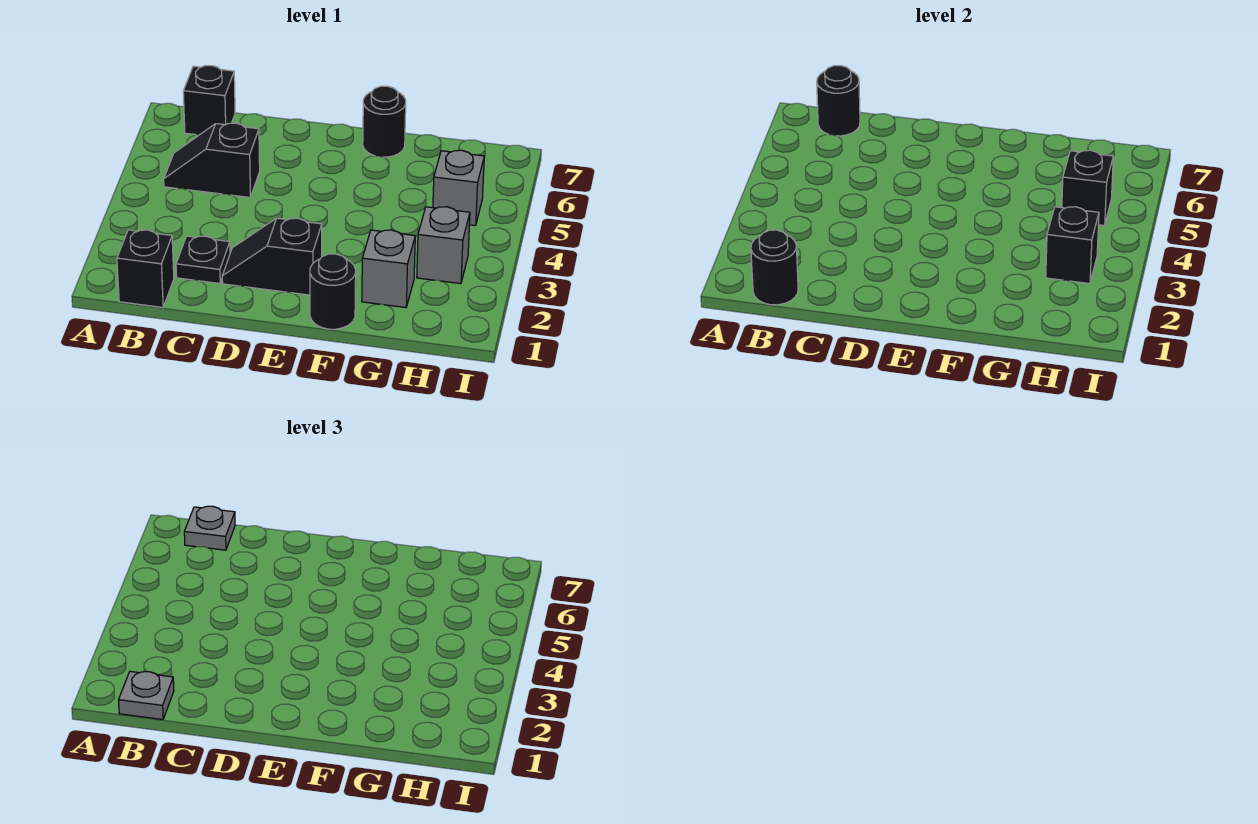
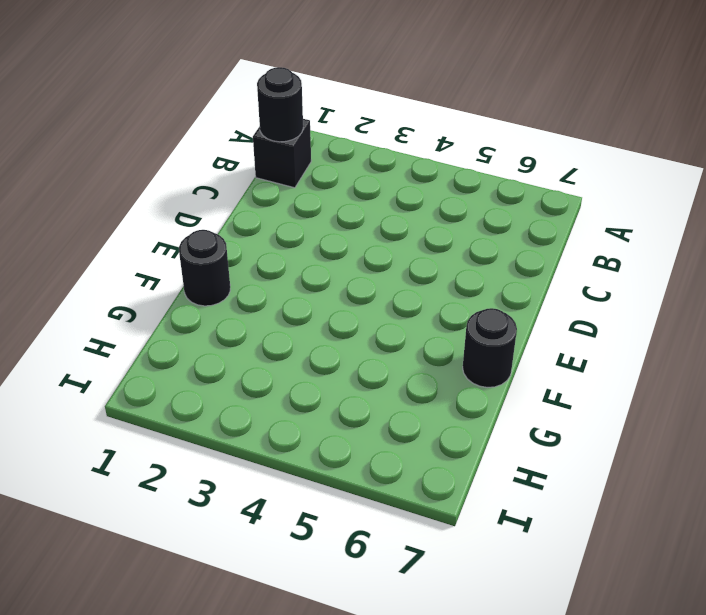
none -> black slope B5:C5 level 1 top C
none -> black brick B7 level 1
none -> black plate C2 level 1

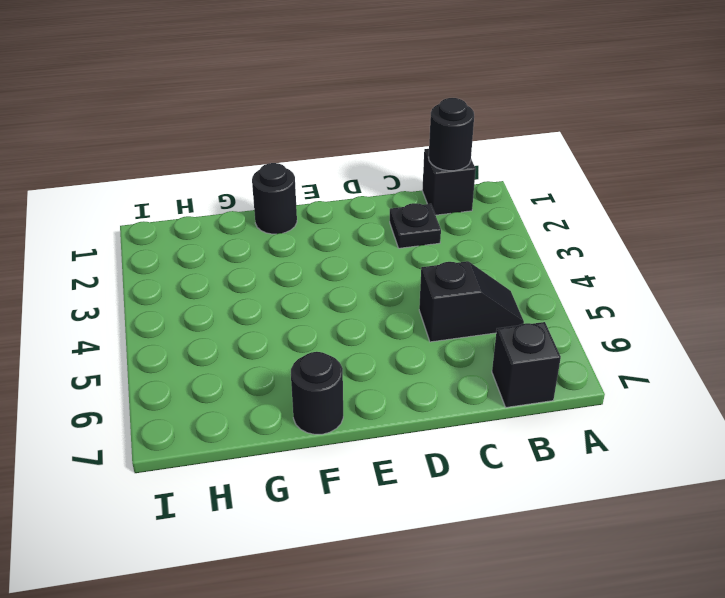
none -> black slope D2:E2 level 1 top E
none -> grey brick G2 level 1
none -> grey brick H3 level 1

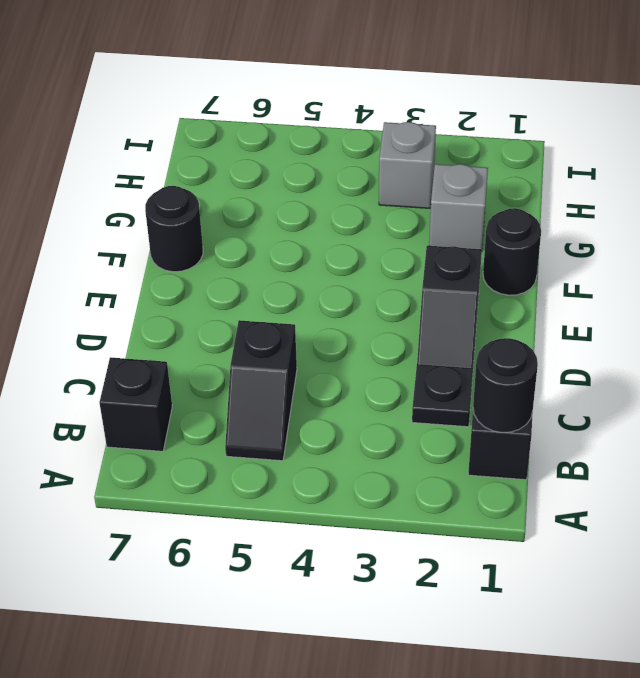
none -> grey brick H5 level 1
none -> black round brick B7 level 2
none -> black brick H3 level 2

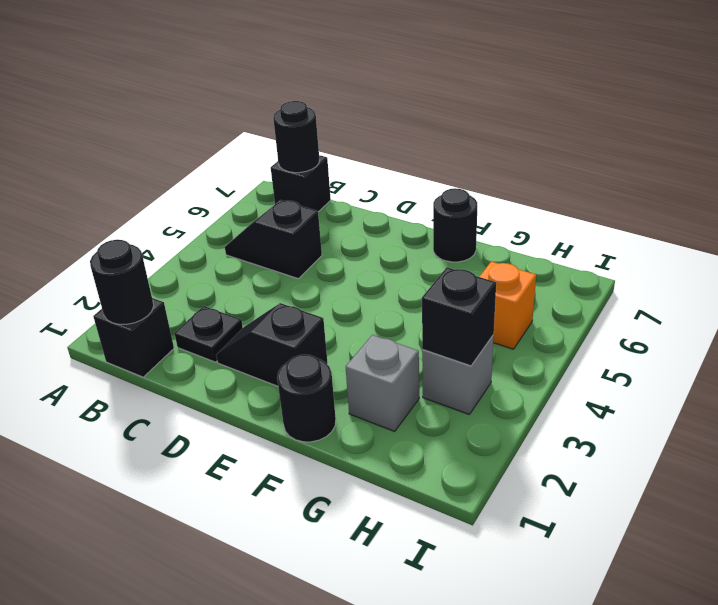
orange brick H5 level 1 -> grey brick H5 level 1
none -> black brick H5 level 2
none -> grey plate B1 level 3
none -> grey plate B7 level 3

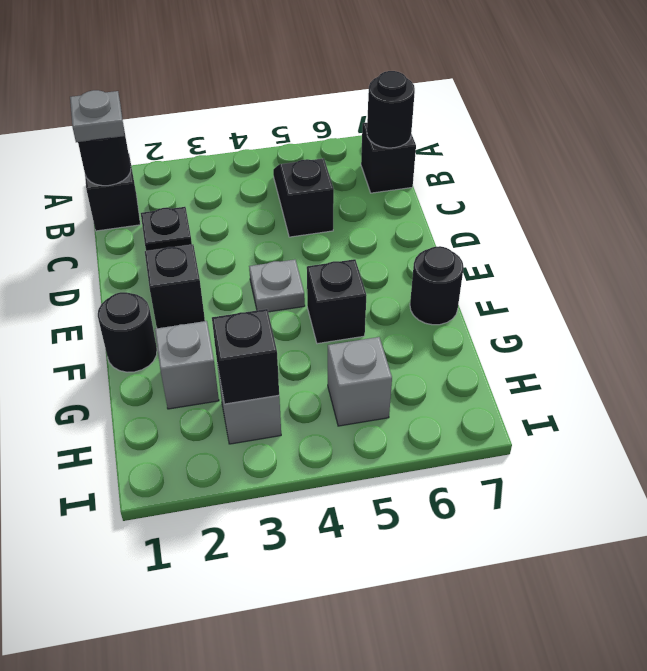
grey plate E4 level 1 -> grey plate B7 level 3
black brick F5 level 1 -> black brick H5 level 2

